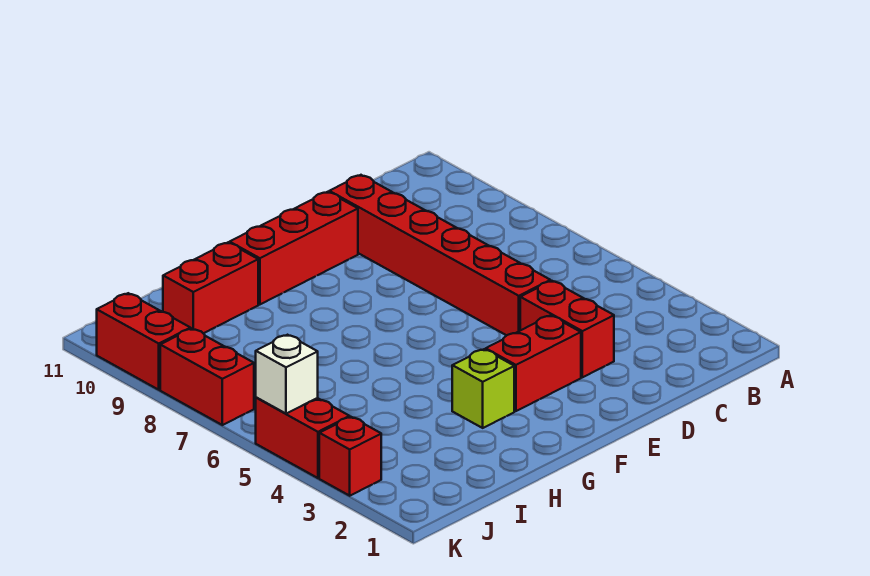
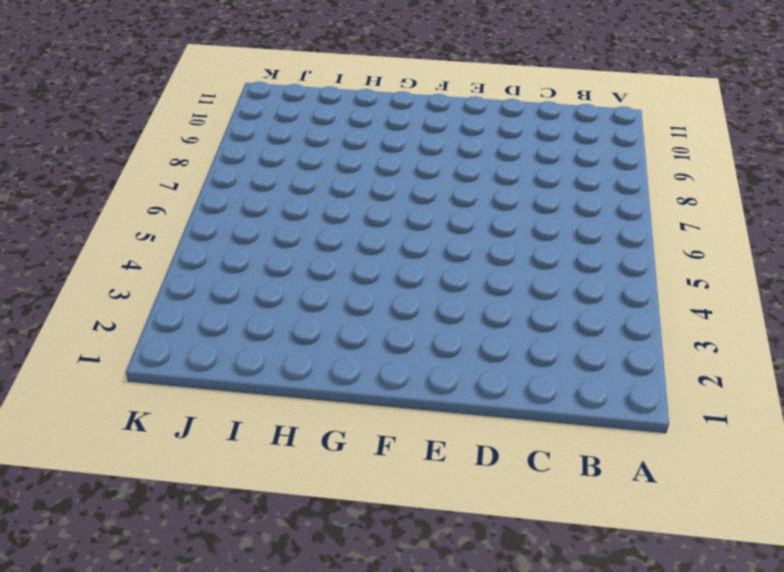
none -> red brick D3:D4 level 1
none -> red brick D5:D10 level 1

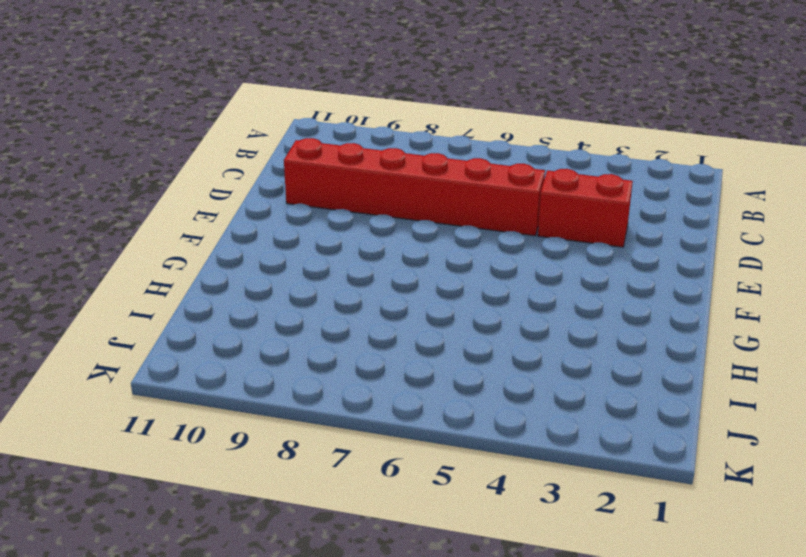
none -> red brick E3:F3 level 1
none -> red brick E10:G10 level 1

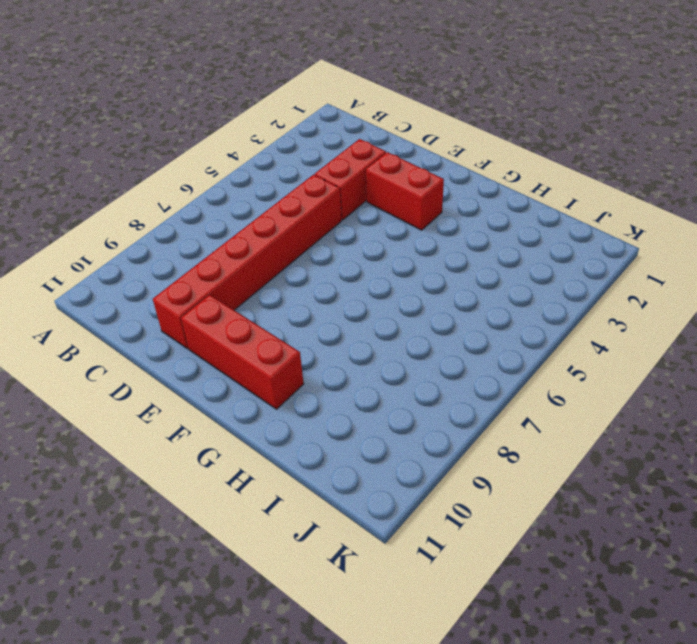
none -> lime brick G3 level 1
none -> red brick H10:I10 level 1

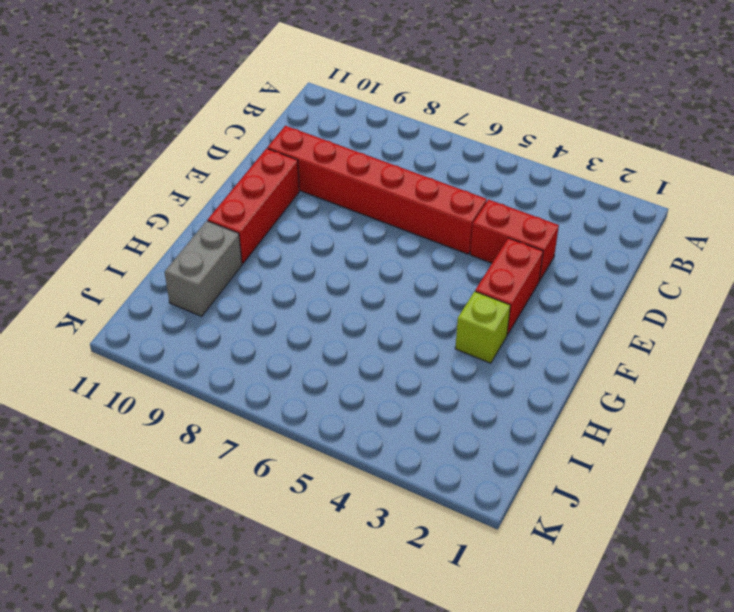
grey brick H10:I10 level 1 -> red brick H10:I10 level 1
none -> red brick K3 level 1
none -> red brick K4:K5 level 1

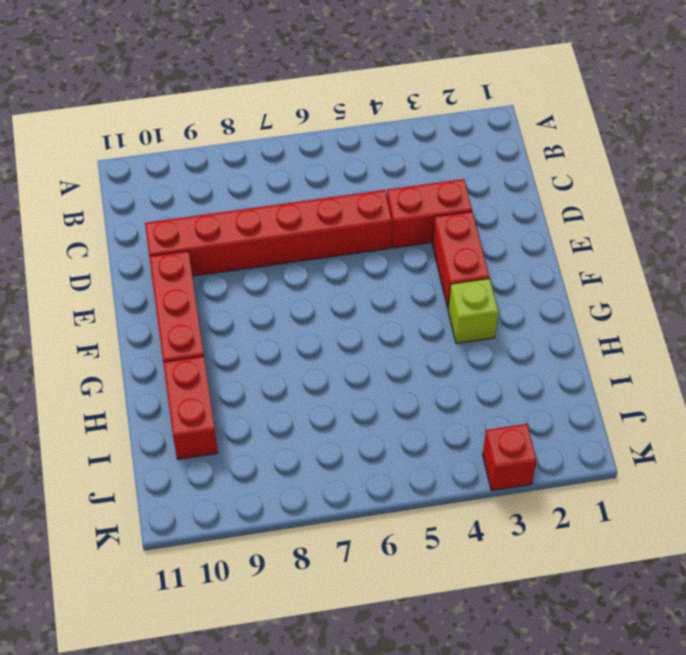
none -> red brick K4:K5 level 1
none -> red brick K7:K8 level 1

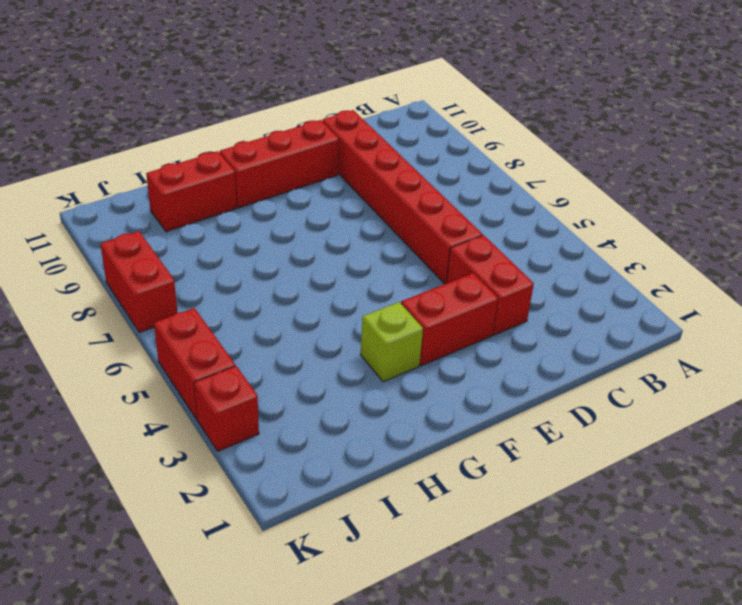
none -> red brick K9:K10 level 1
none -> white brick K5 level 2

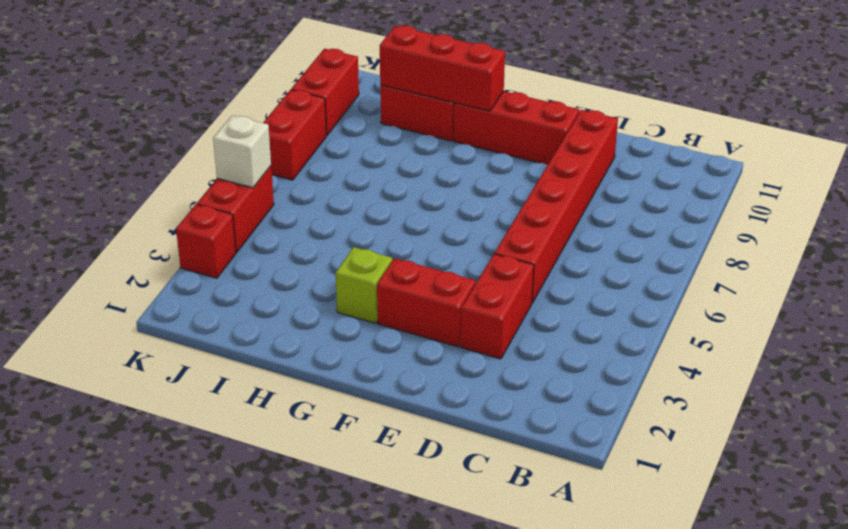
red brick G10:I10 level 2 -> none

